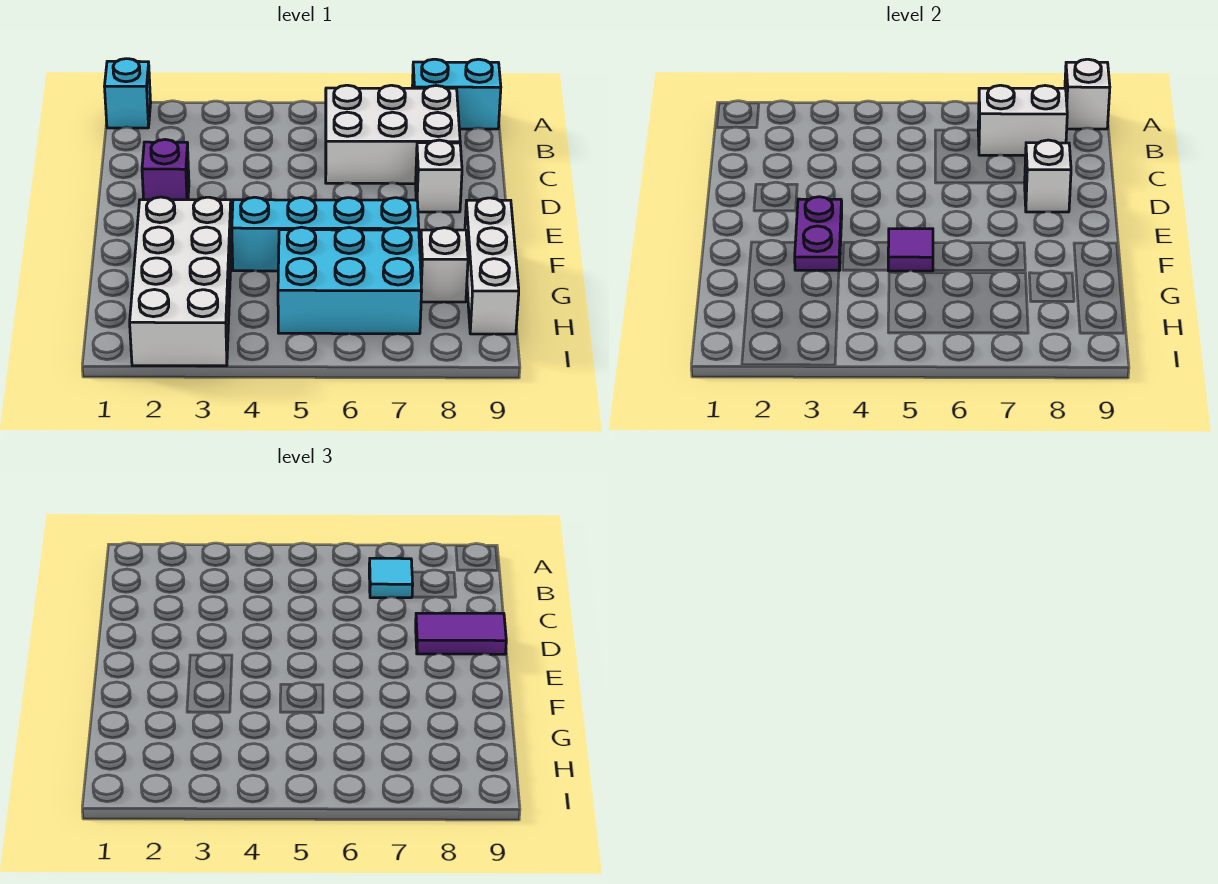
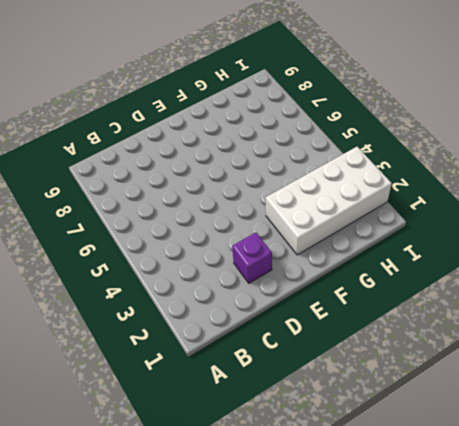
none -> cyan brick A1 level 1
none -> cyan brick A8:A9 level 1
none -> white brick B6:C8 level 1

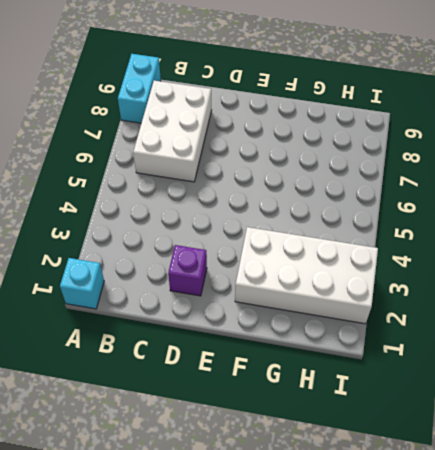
none -> white brick D8 level 1
none -> cyan brick F4:F7 level 1
none -> white brick F9:H9 level 1

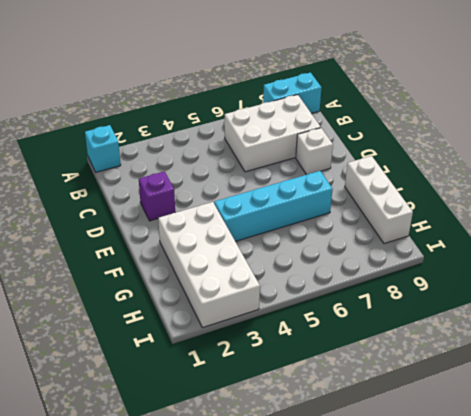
none -> cyan brick G5:H7 level 1
none -> white brick G8 level 1
none -> white brick A9 level 2

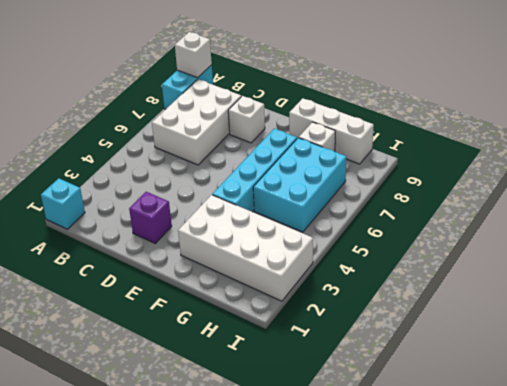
none -> white brick B7:B8 level 2
none -> white brick D8 level 2
none -> purple plate E3:F3 level 2

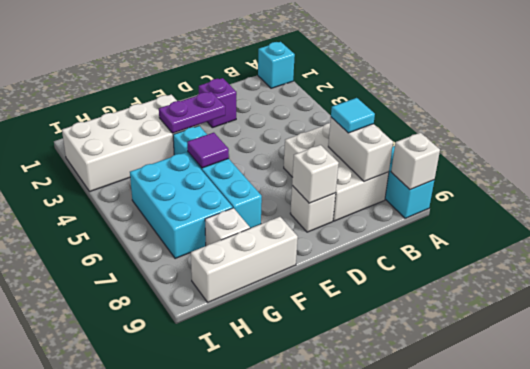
none -> purple tile D8:D9 level 3

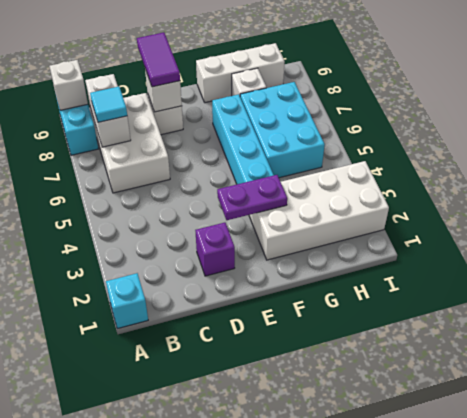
none -> purple tile F5 level 2

